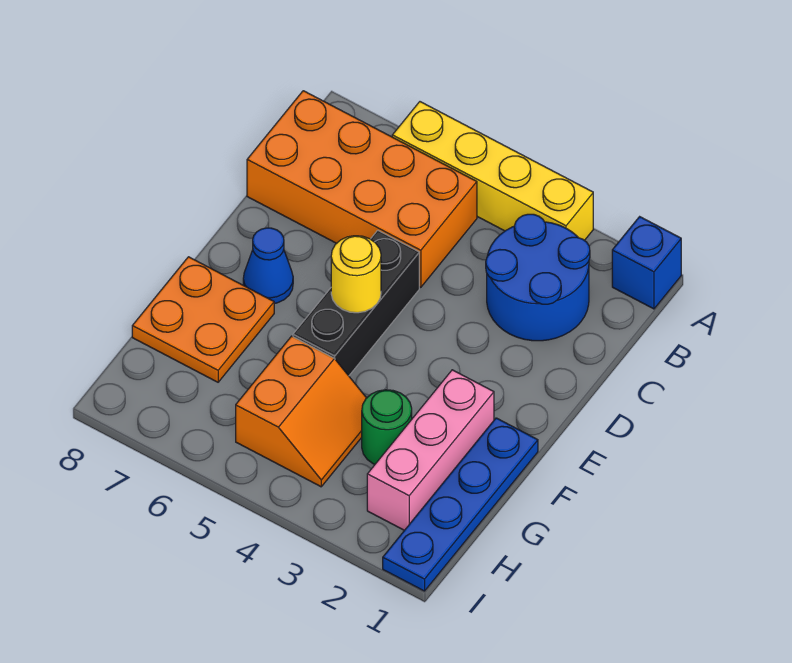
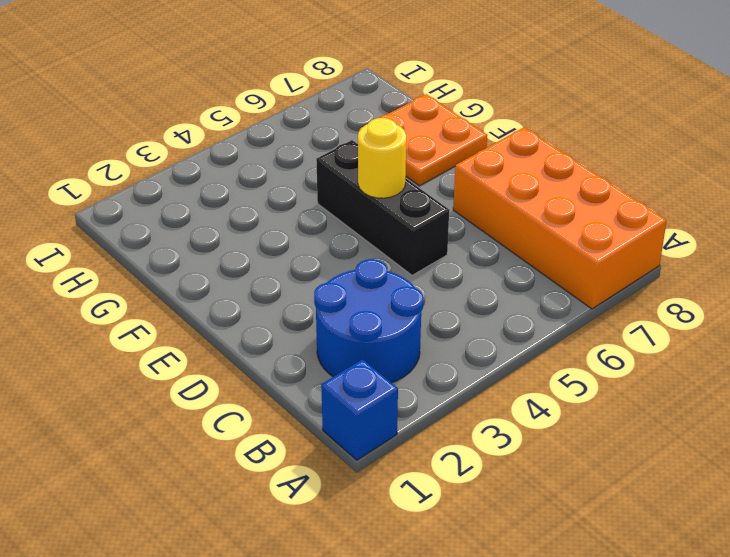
orange brick A7:D8 level 1 -> orange brick B5:C8 level 1
none -> yellow brick A3:A6 level 1
none -> blue cone E7 level 1
none -> blue plate F1:I1 level 1

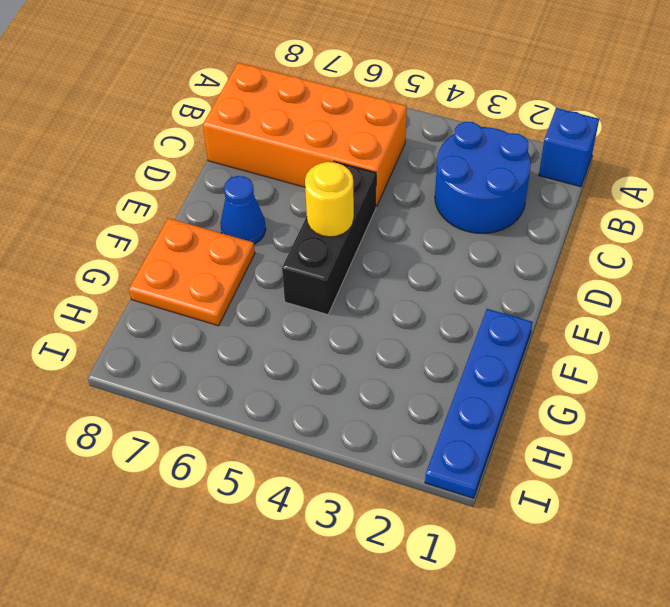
none -> yellow brick A3:A6 level 1
none -> pink brick F2:H2 level 1
none -> green round brick G3 level 1

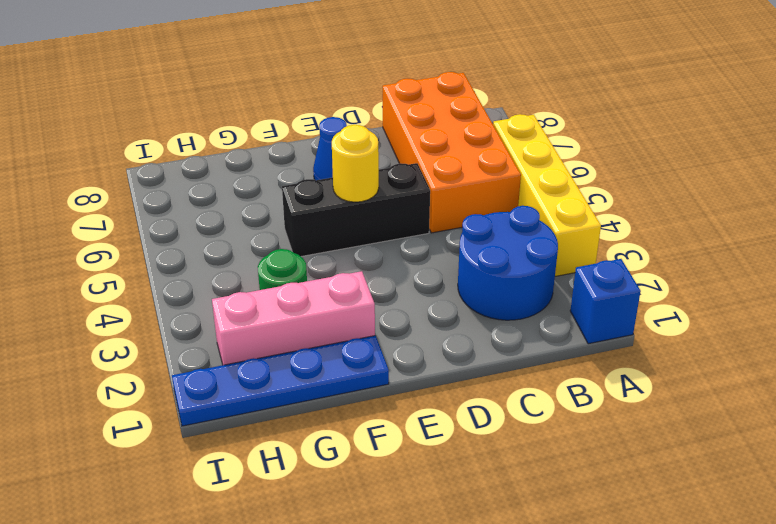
none -> orange plate F7:G8 level 1
none -> orange slope G4:H5 level 1 top 5

